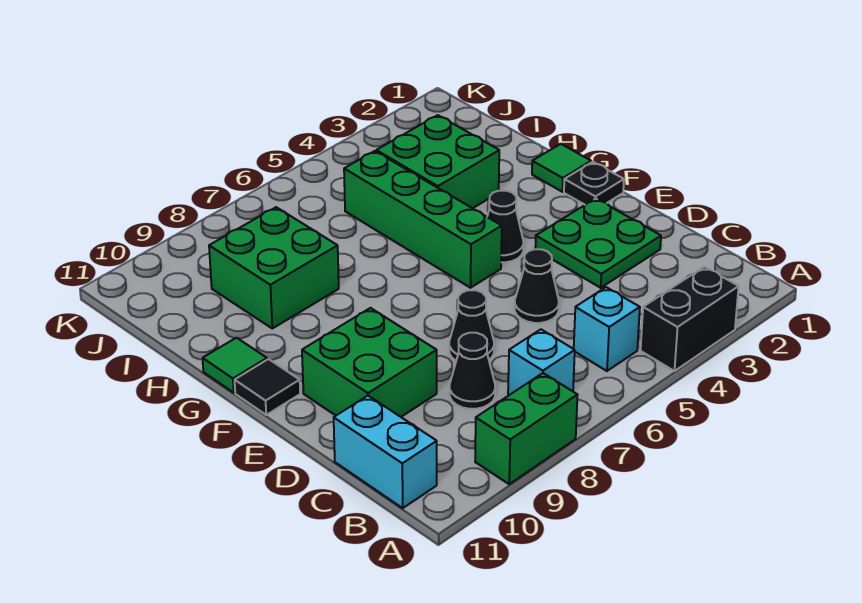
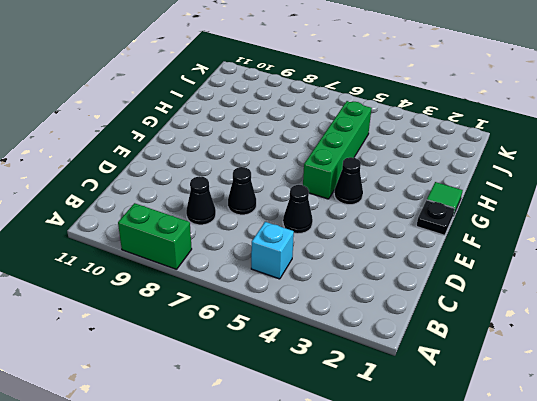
none -> black brick A3:A4 level 1
none -> cyan brick B7 level 1
none -> cyan brick B11:C11 level 1

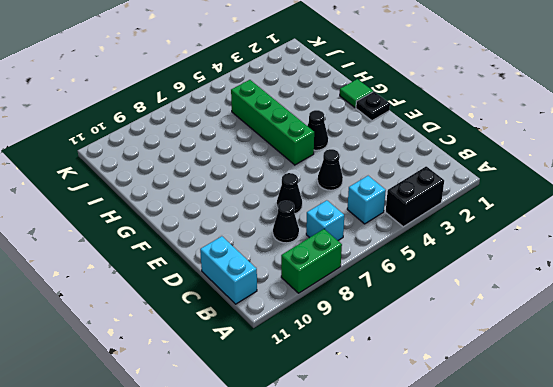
none -> green plate D2:E3 level 1
none -> green brick D9:E10 level 1
none -> black tile F11 level 1

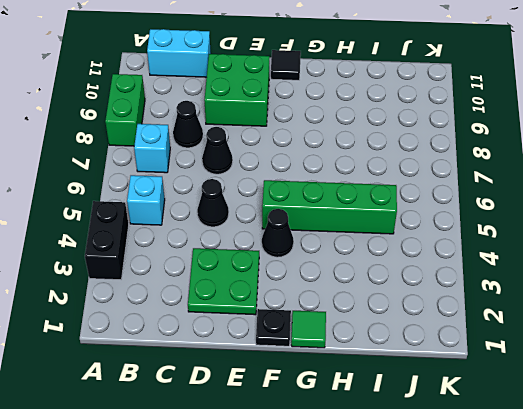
none -> green tile G11 level 1
none -> green brick H3:I4 level 1
none -> green brick H8:I9 level 1

